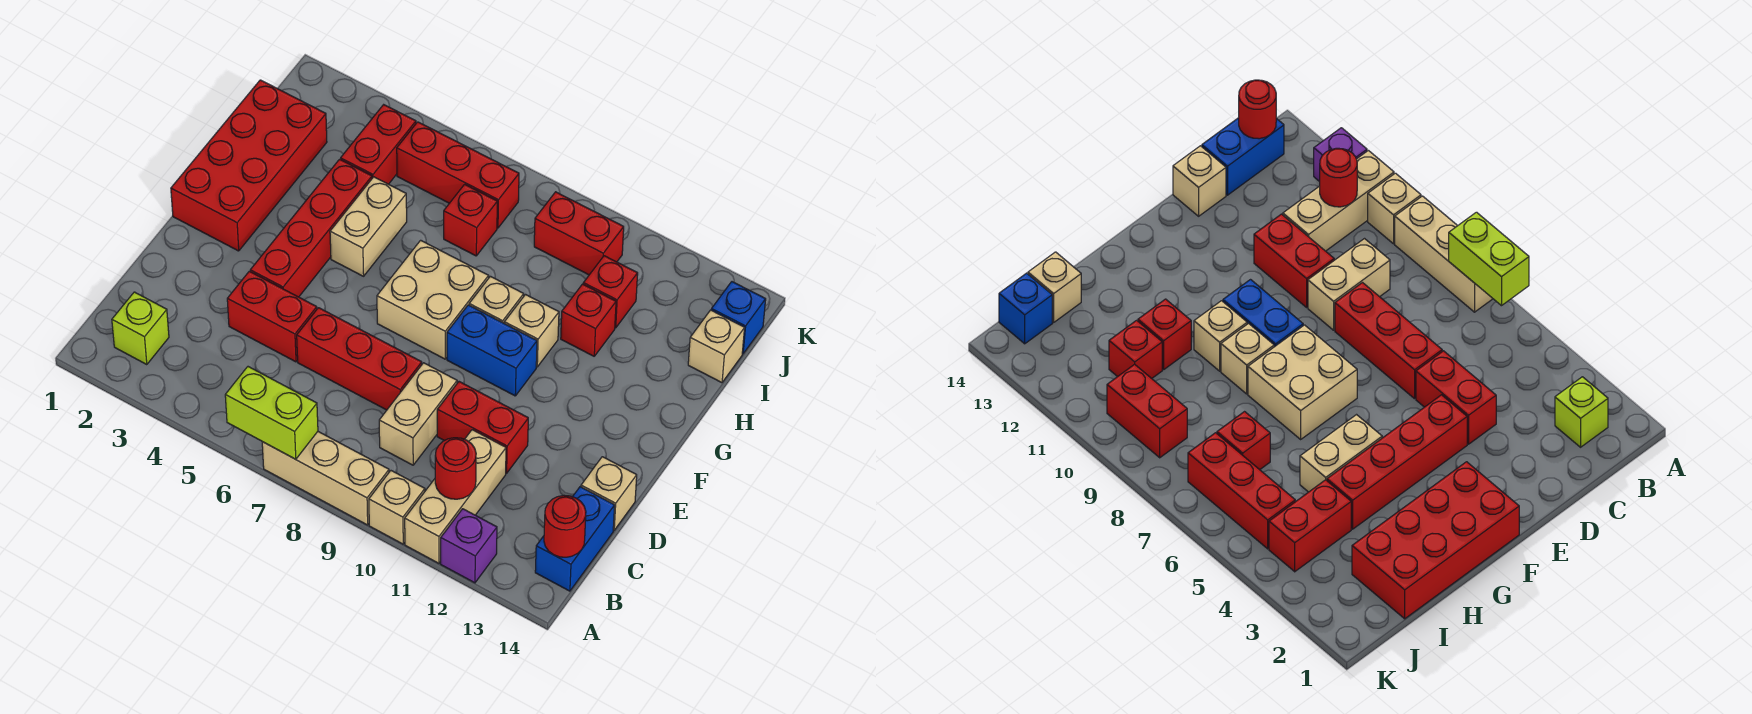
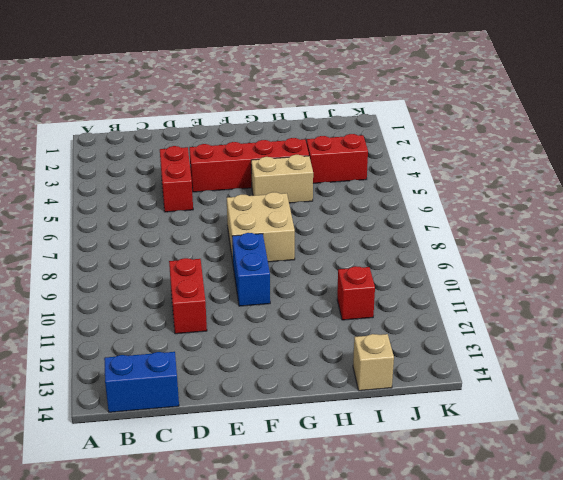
none -> tan brick A7:A9 level 1
none -> tan brick A10 level 1
none -> tan brick A11:C11 level 1

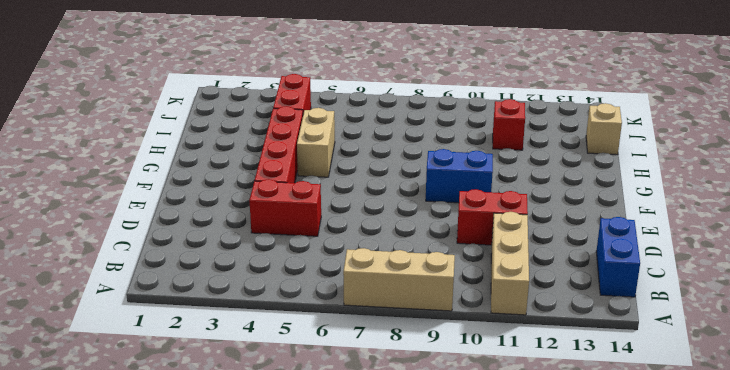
none -> tan brick A10 level 1
none -> purple brick A12 level 1
none -> lime brick B2 level 1

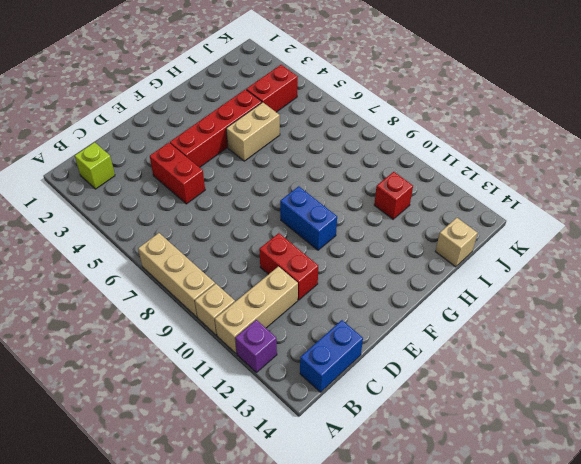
none -> tan brick C9:D9 level 1
none -> red brick D6:D8 level 1
none -> tan brick D14 level 1

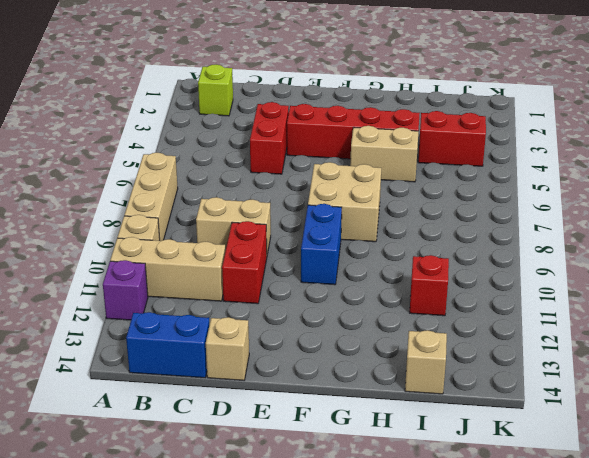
none -> red brick D6:D8 level 1
none -> red brick F1:I2 level 1
none -> tan brick G9 level 1

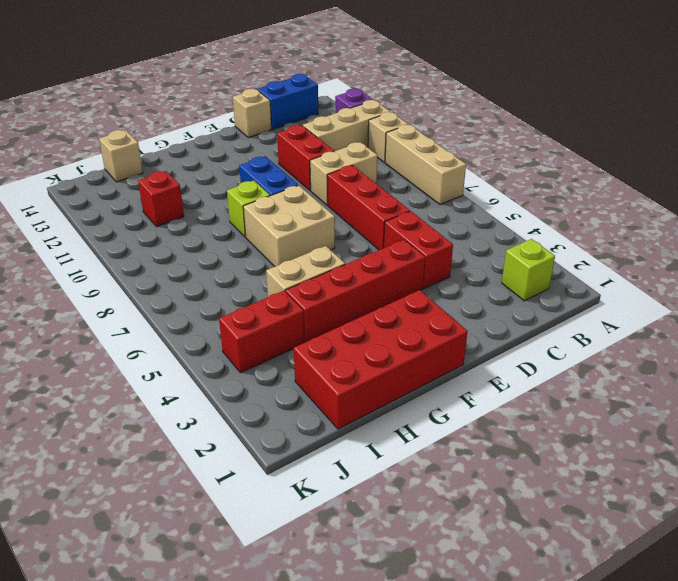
lime brick G9 level 1 -> tan brick G9 level 1
none -> tan brick G10 level 1
none -> red brick H11 level 1
none -> red brick I7 level 1

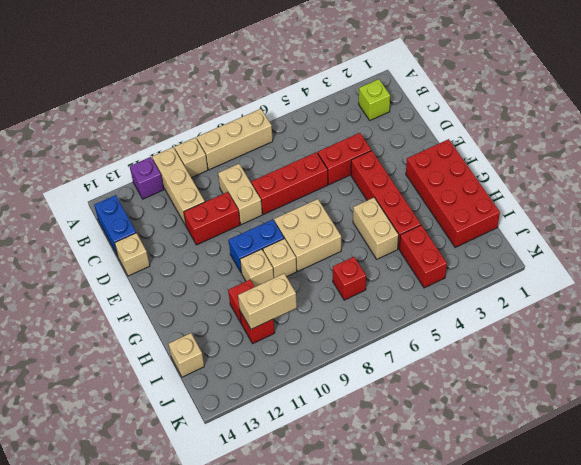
tan brick I10:I11 level 2 -> none
none -> red brick J5:J7 level 1
none -> red brick J9:J10 level 1
none -> blue brick J14 level 1

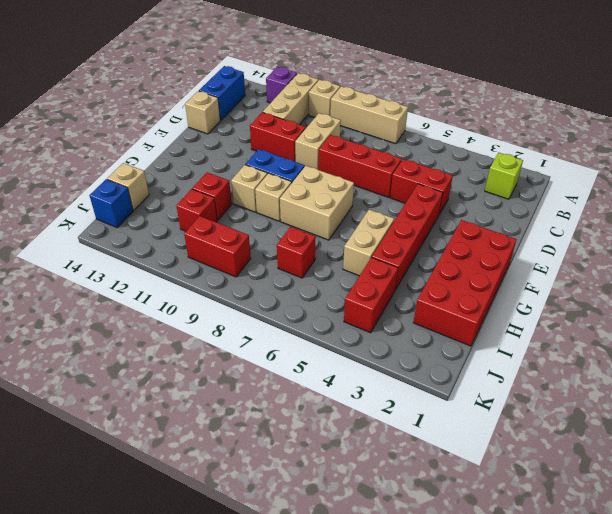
none -> red brick J5:J7 level 1
none -> lime brick A6:A7 level 2
none -> red round brick B11 level 2

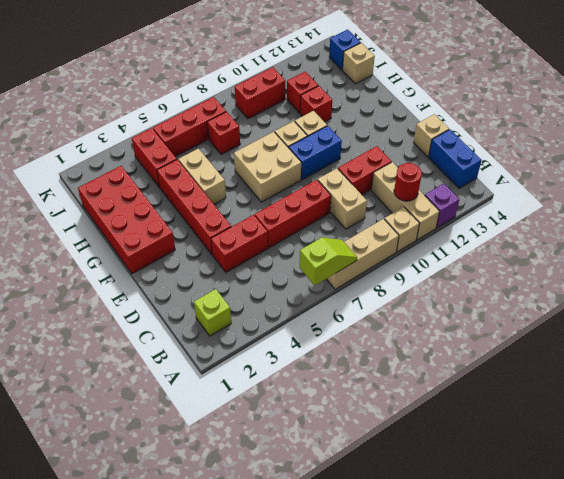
lime slope A6:A7 level 2 top 6 -> lime brick A6:A7 level 2
none -> red round brick B14 level 2

